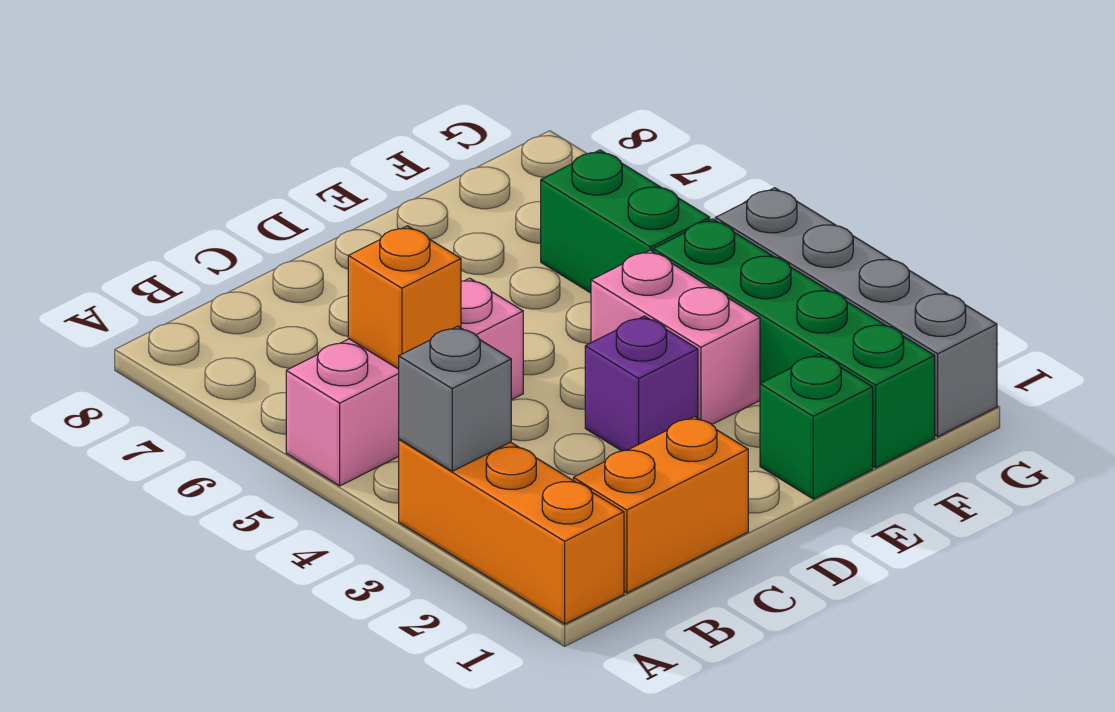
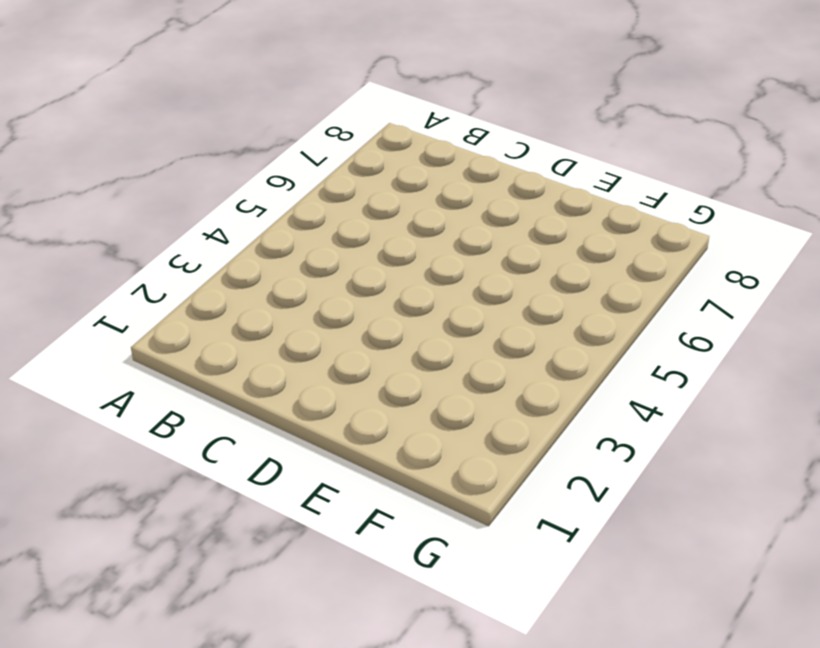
none -> orange brick A1:A3 level 1
none -> pink brick A5:C5 level 1

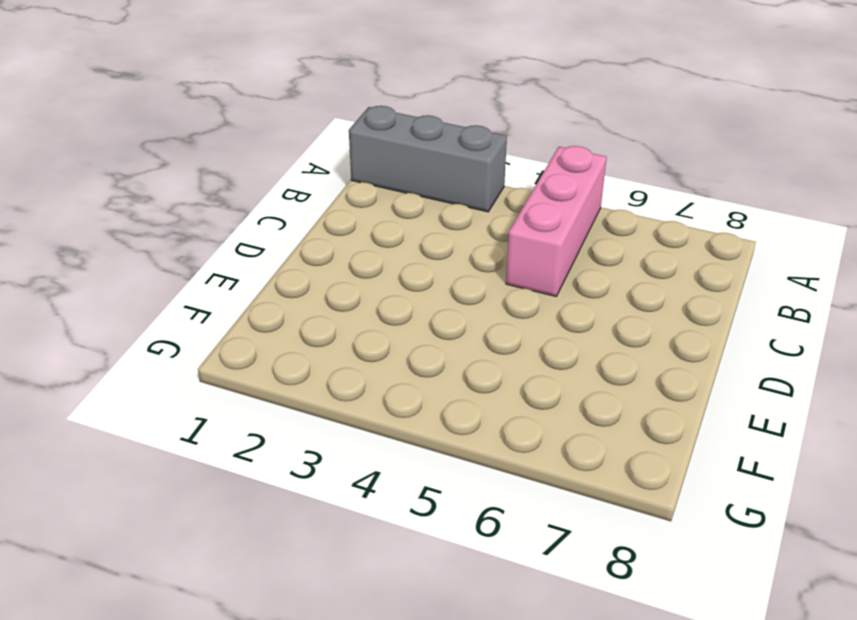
grey brick A1:A3 level 1 -> orange brick A1:A3 level 1
none -> orange brick B1:C1 level 1
none -> purple brick D3 level 1

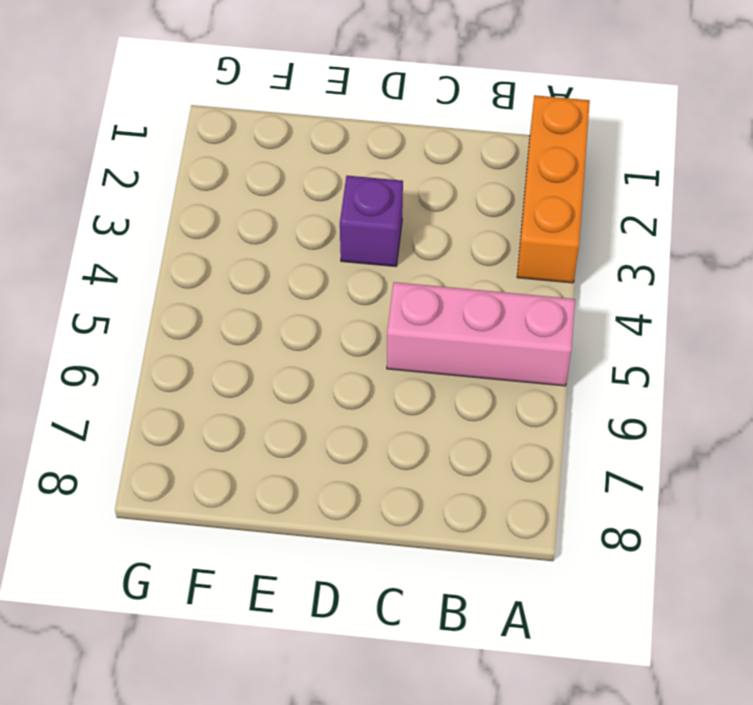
none -> orange brick B1:C1 level 1
none -> green brick E1 level 1

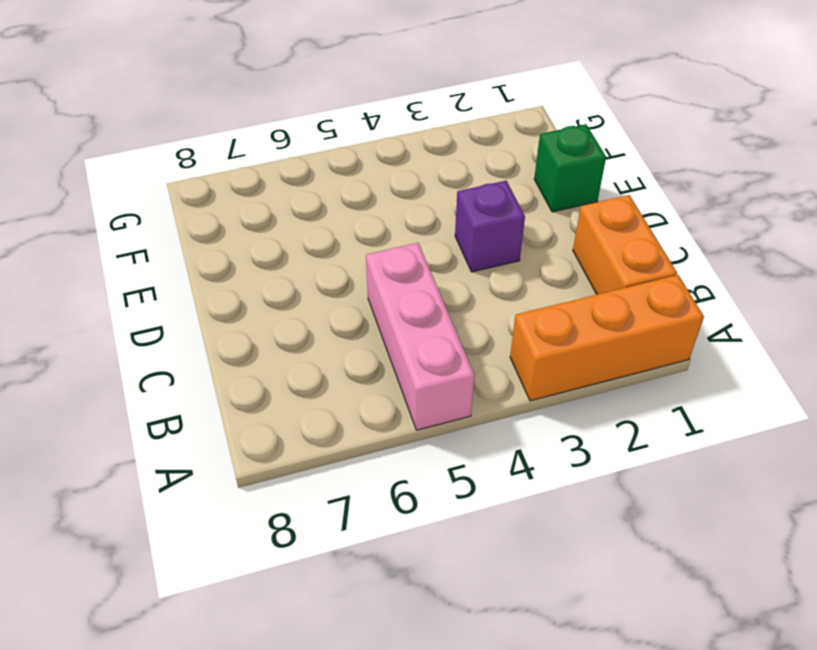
none -> pink brick E3:E4 level 1
none -> green brick F1:F4 level 1

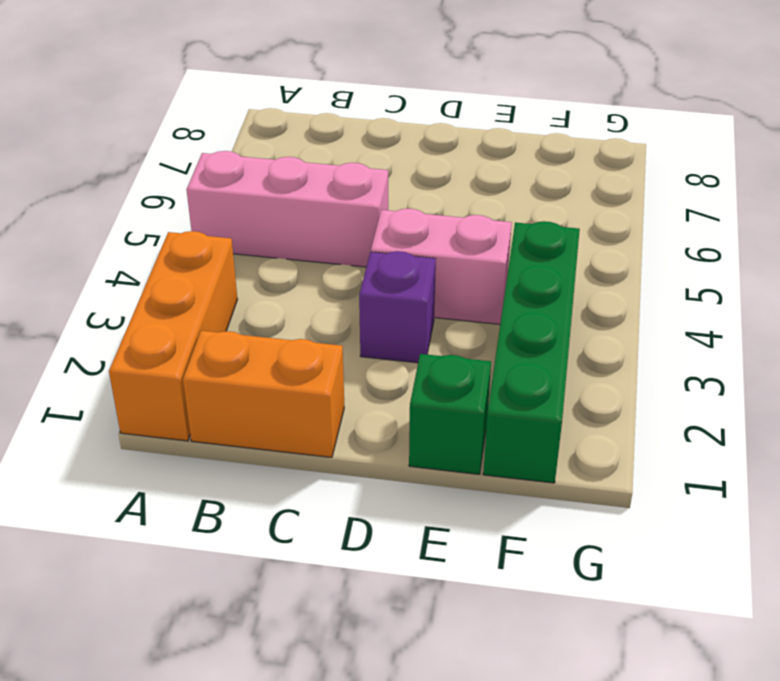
pink brick D4:E4 level 1 -> pink brick E3:E4 level 1
none -> green brick F5:F6 level 1
none -> grey brick G1:G4 level 1

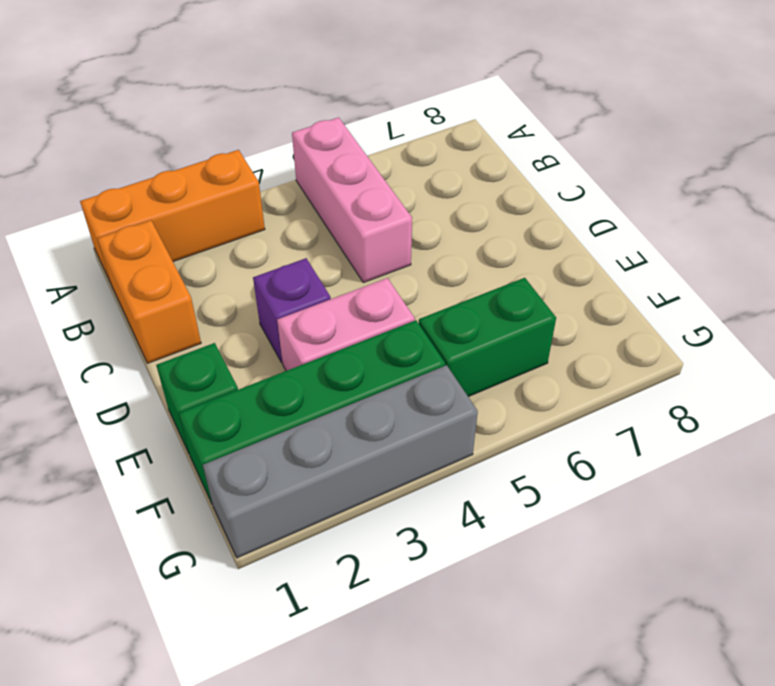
none -> grey brick A3 level 2
none -> orange brick B5 level 2

